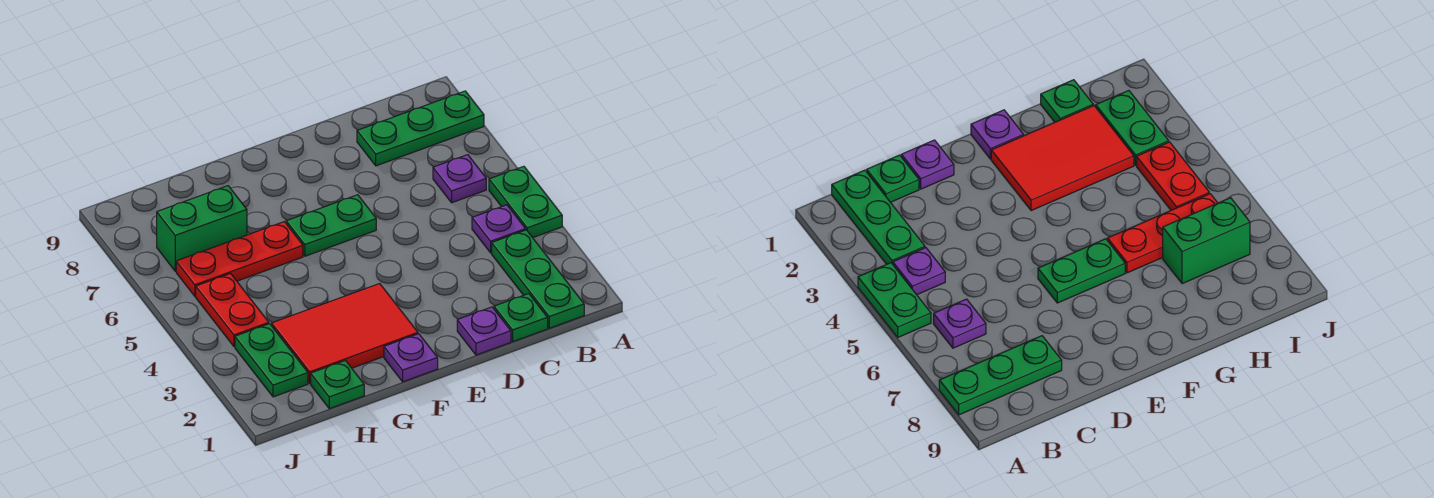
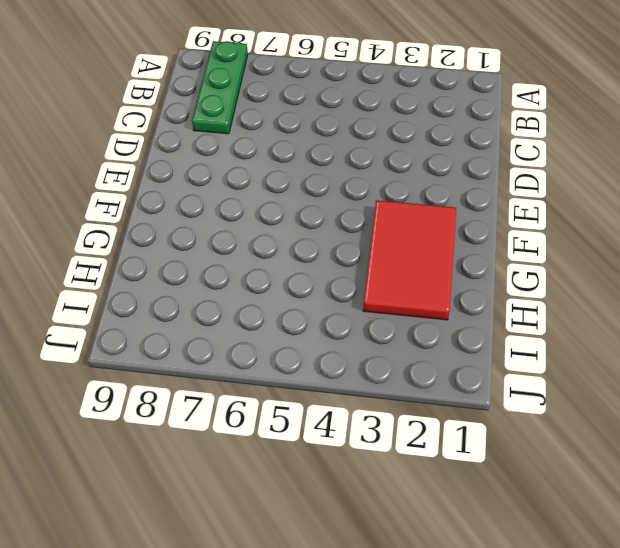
none -> green plate A4:A5 level 1
none -> green plate B1:B3 level 1
none -> purple plate B4 level 1

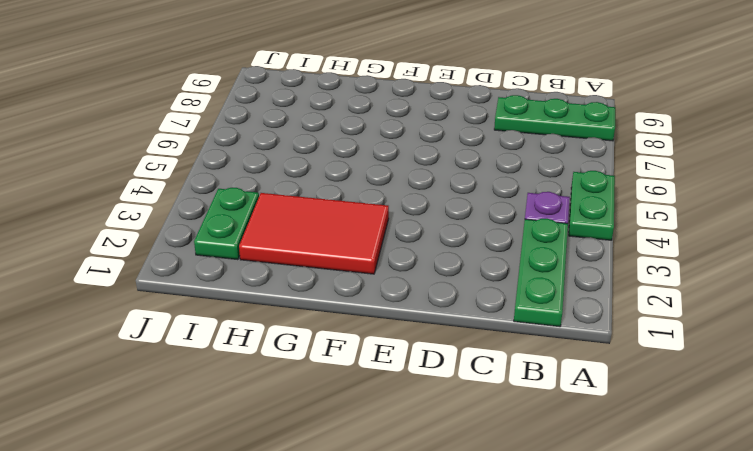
none -> purple plate B6 level 1
none -> green plate C1 level 1
none -> purple plate D1 level 1

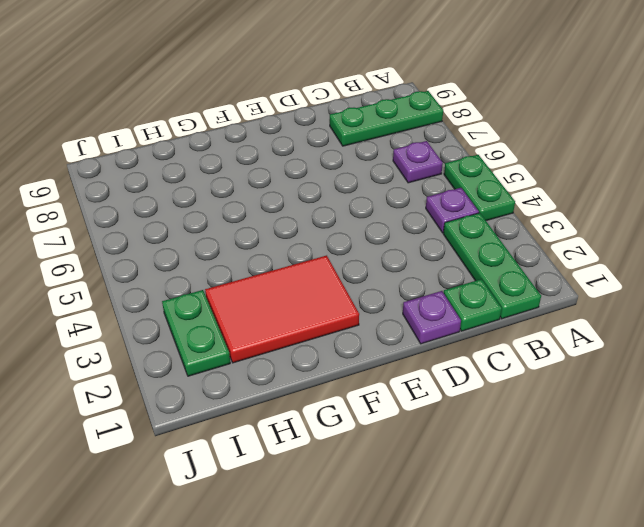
none -> green plate E6:F6 level 1
none -> purple plate F1 level 1
none -> red plate G6:I6 level 1

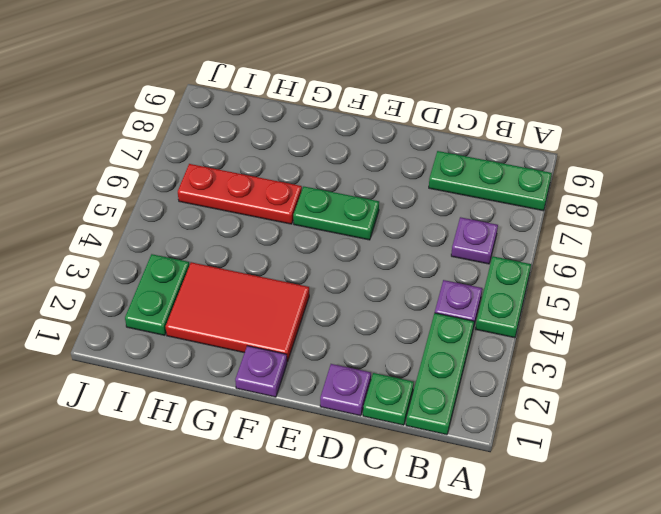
none -> green plate H1 level 1
none -> green brick H7:I7 level 1
none -> red plate I4:I5 level 1

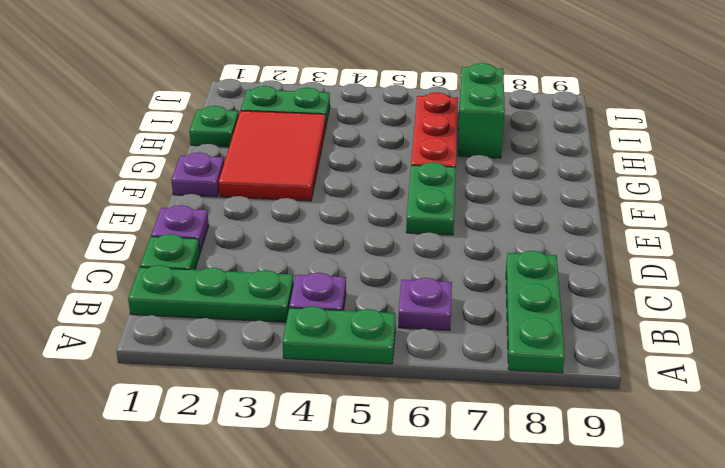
none -> red plate I4:I5 level 1

